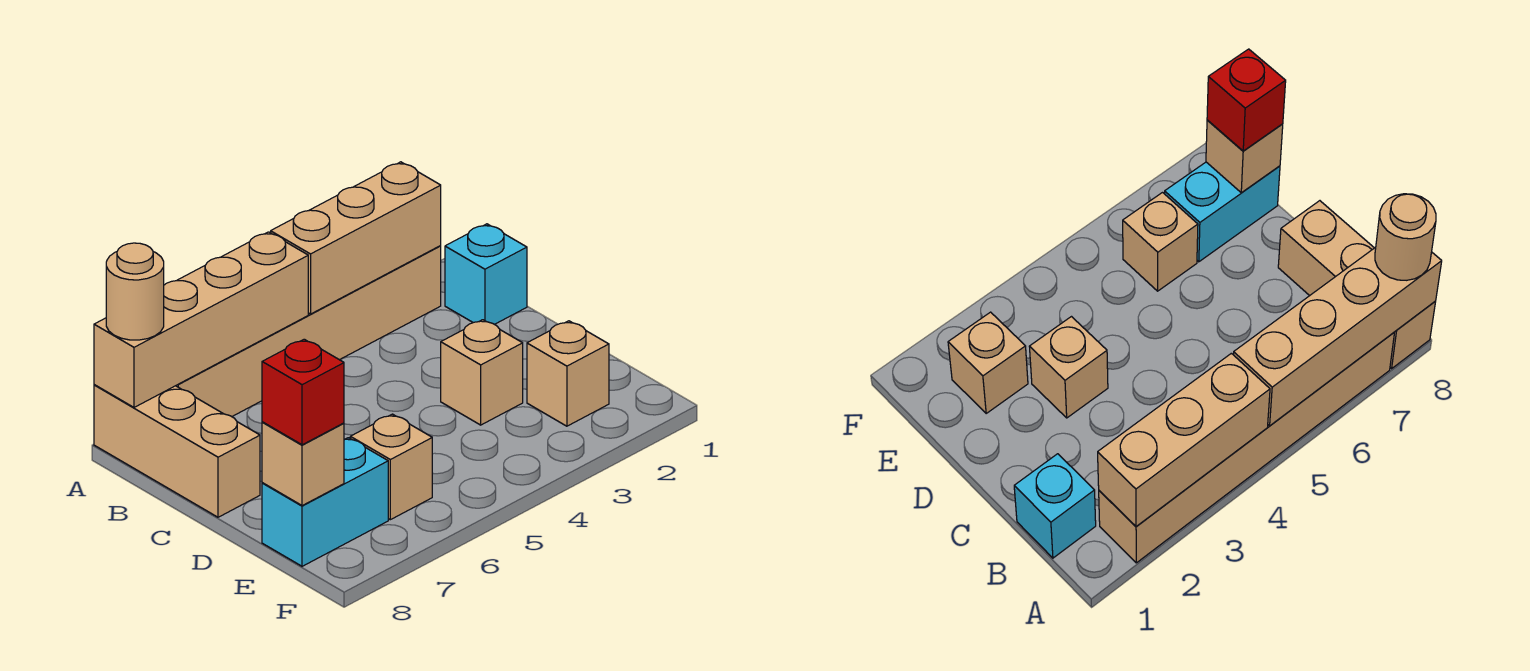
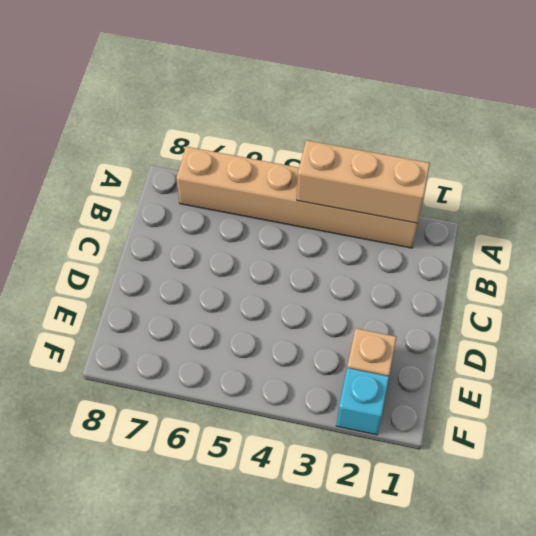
cyan brick F2 level 1 -> cyan brick B1 level 1
none -> tan brick A8:C8 level 1
none -> tan brick D3 level 1
none -> tan brick E6 level 1

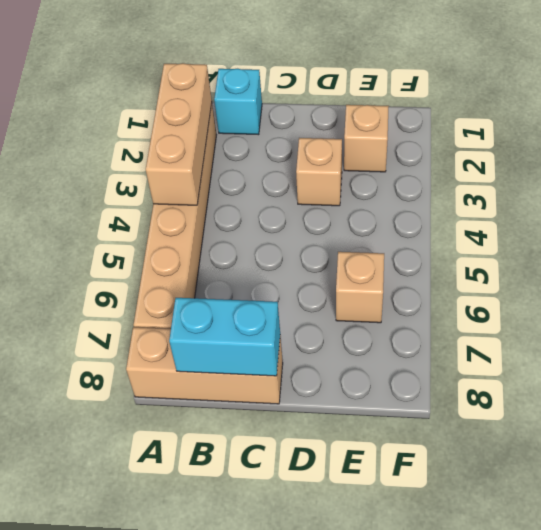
cyan brick B8:C8 level 2 -> cyan brick E7:E8 level 1
none -> tan brick A5:A8 level 2
none -> tan brick E8 level 2
none -> tan round brick A8 level 3

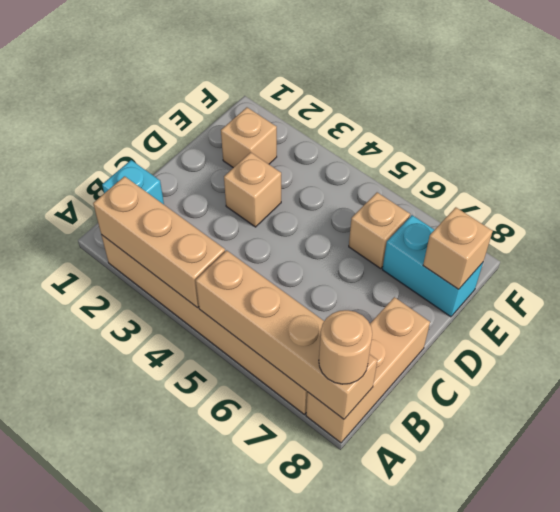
none -> red brick E8 level 3

